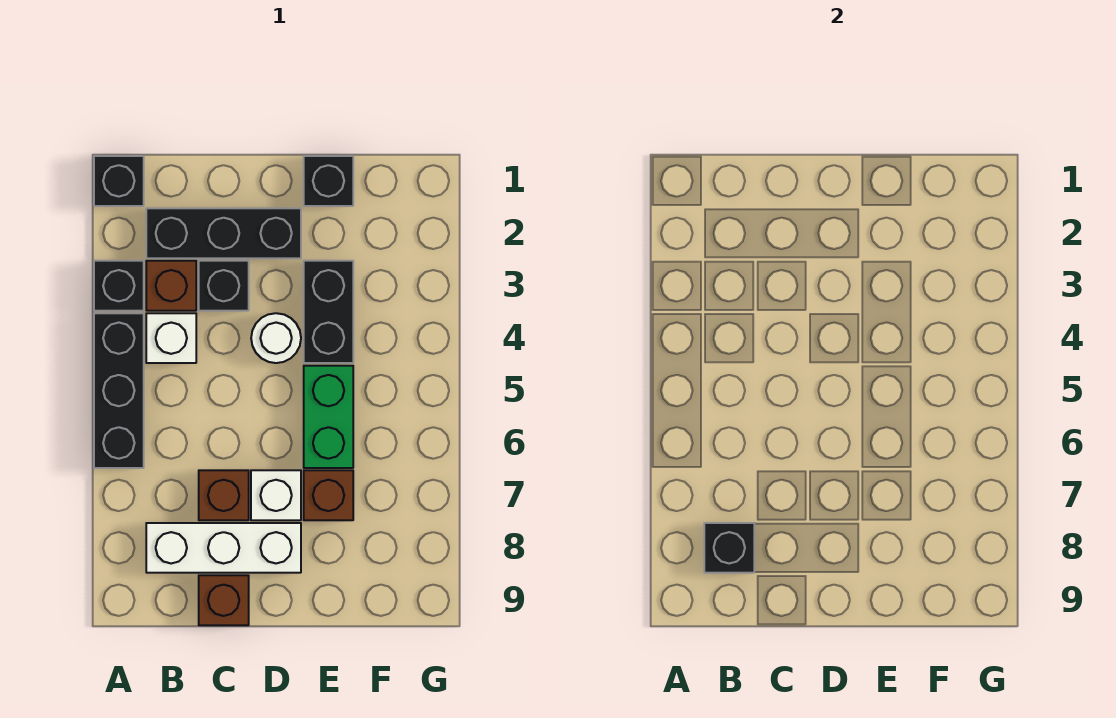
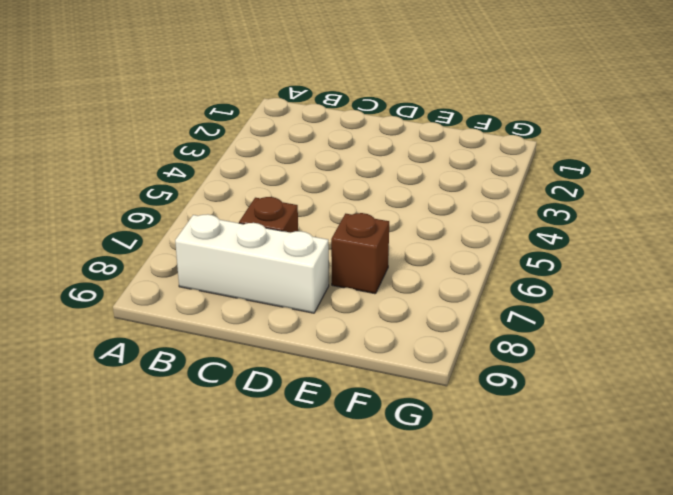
none -> black brick A1 level 1
none -> black brick A3 level 1
none -> black brick A4:A6 level 1

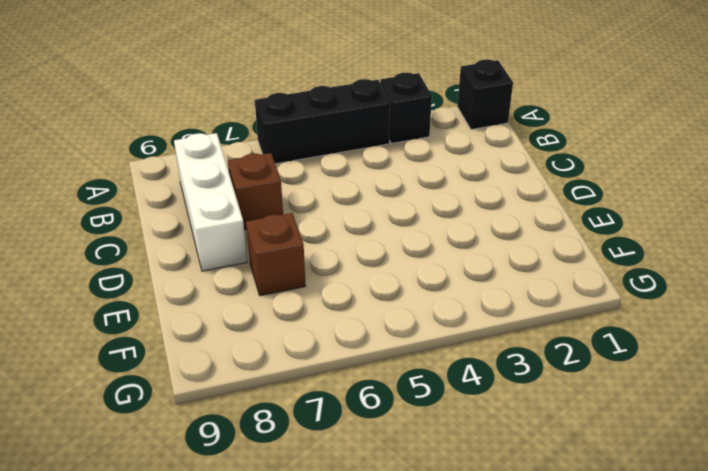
none -> black brick B2:D2 level 1
none -> brown brick B3 level 1
none -> white brick B4 level 1

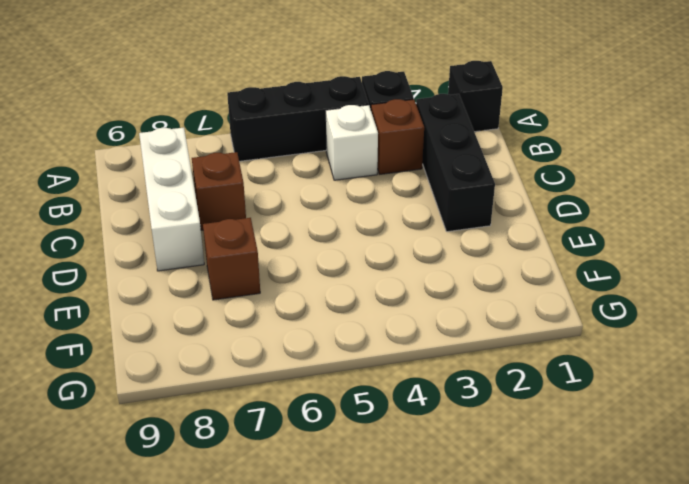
none -> black brick C3 level 1
none -> brown brick C9 level 1
none -> white round brick D4 level 1

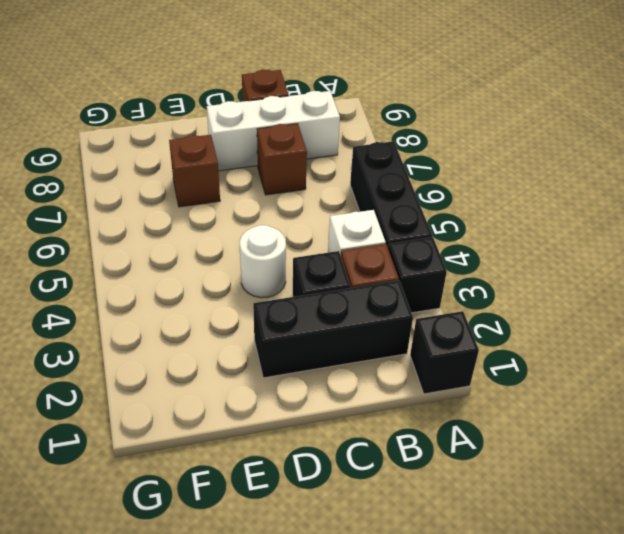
none -> white brick D7 level 1
none -> black brick E1 level 1
none -> black brick E3:E4 level 1

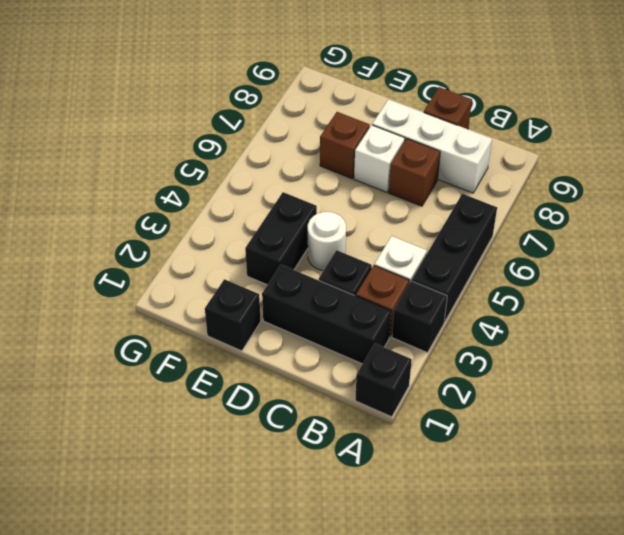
none -> green brick E5:E6 level 1
none -> black brick B8 level 2

